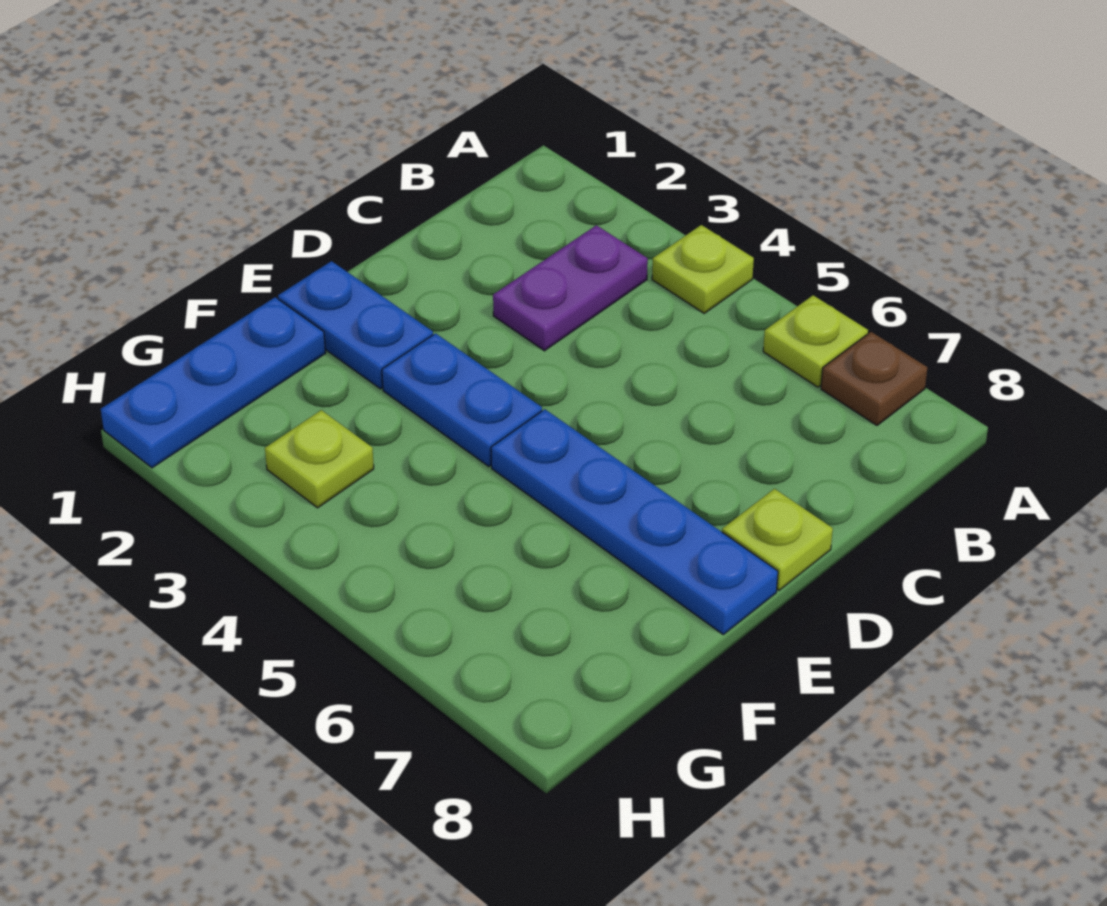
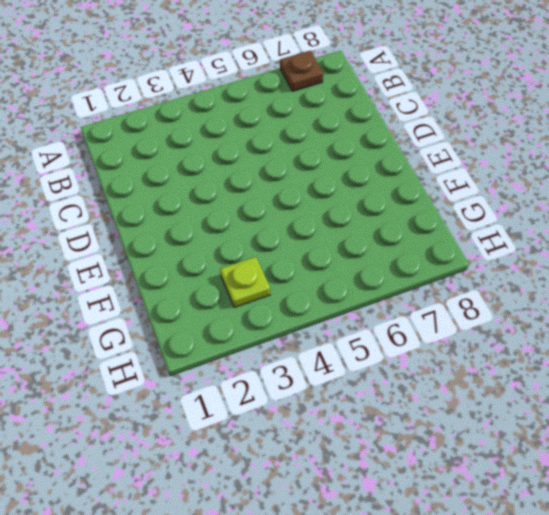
none -> lime plate A4 level 1
none -> lime plate A6 level 1

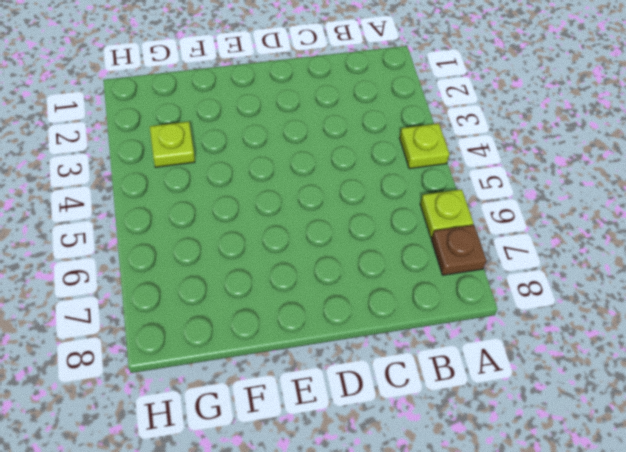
none -> purple plate B3:C3 level 1
none -> lime plate D8 level 1

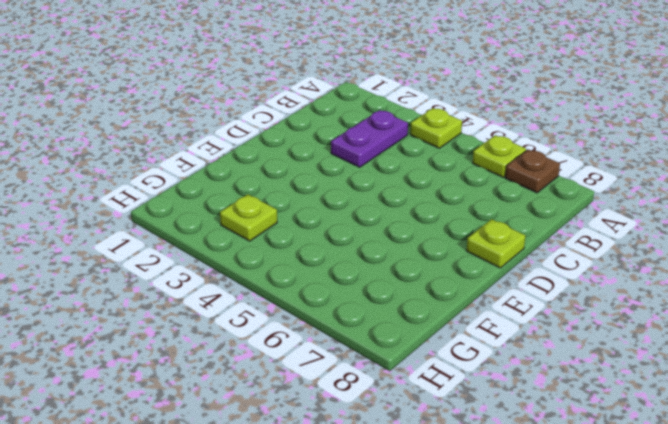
none -> blue plate E1:E2 level 1
none -> blue plate E3:E4 level 1

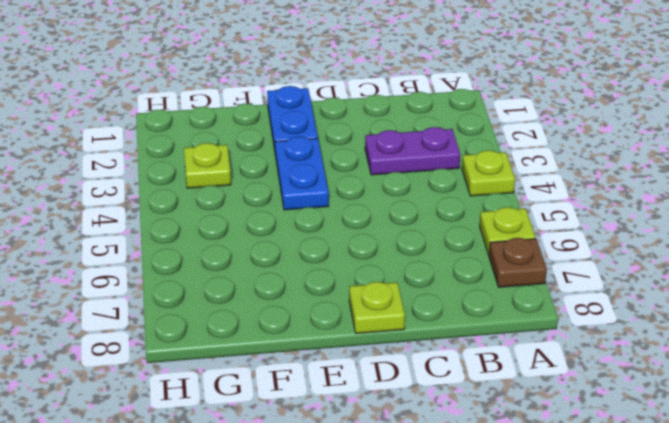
none -> blue plate E5:E8 level 1
none -> blue plate F1:H1 level 1

